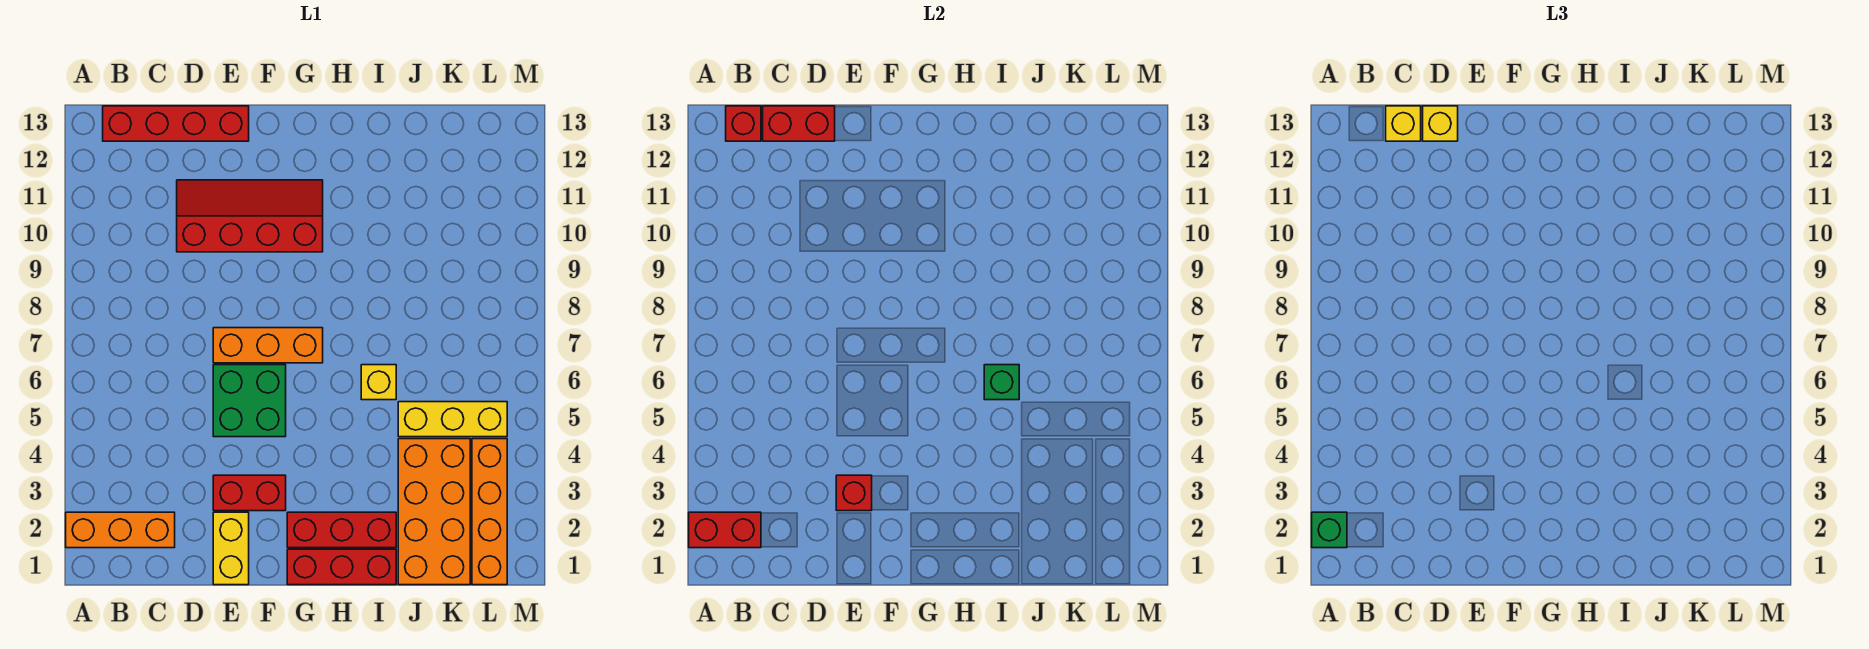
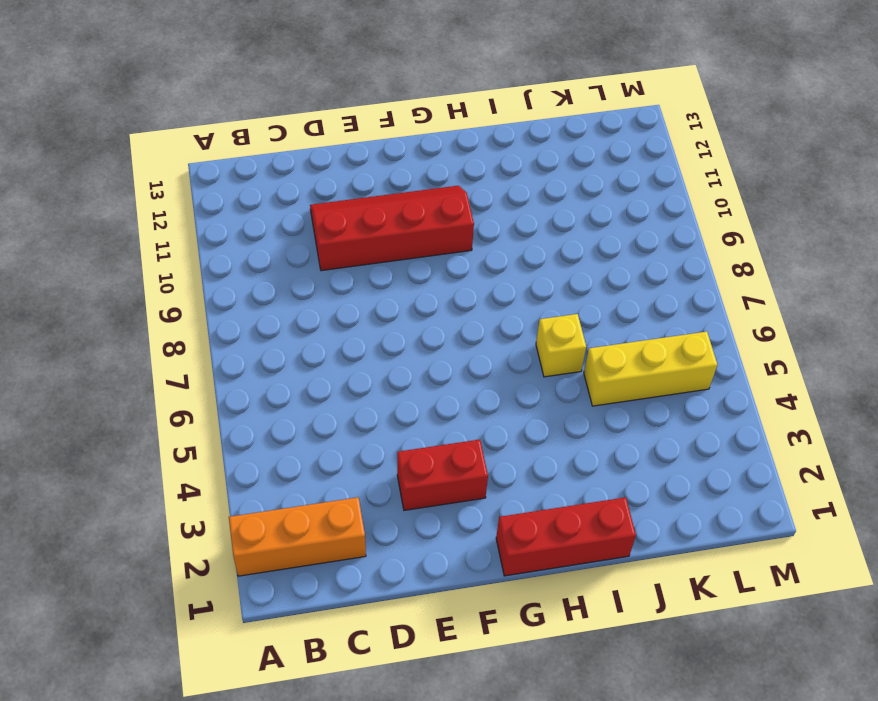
none -> red brick B13:E13 level 1
none -> yellow brick E1:E2 level 1
none -> green brick E5:F6 level 1

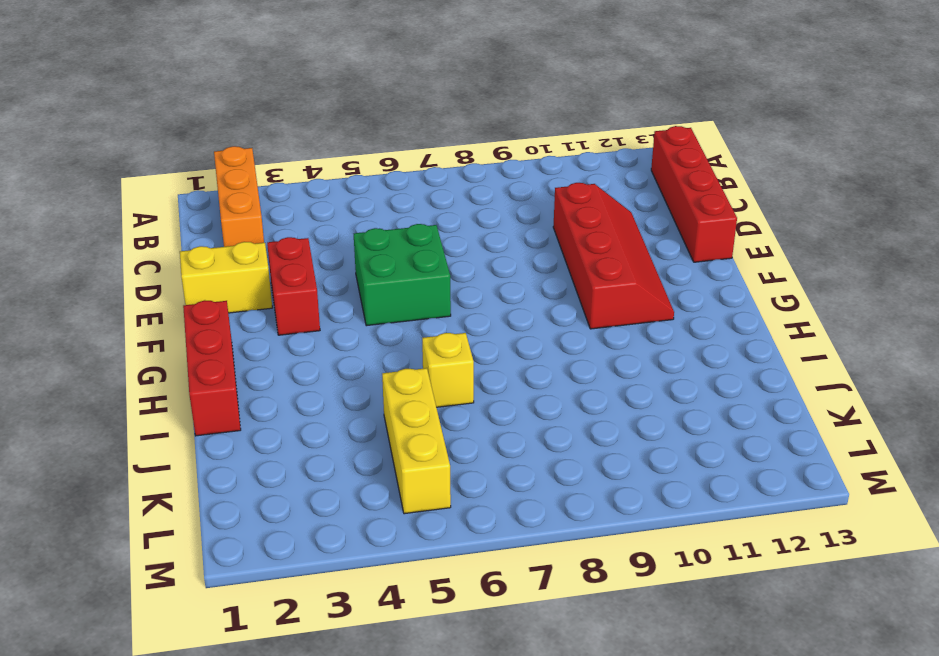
none -> orange brick E7:G7 level 1
none -> red brick G2:I2 level 1
none -> orange brick J1:K4 level 1

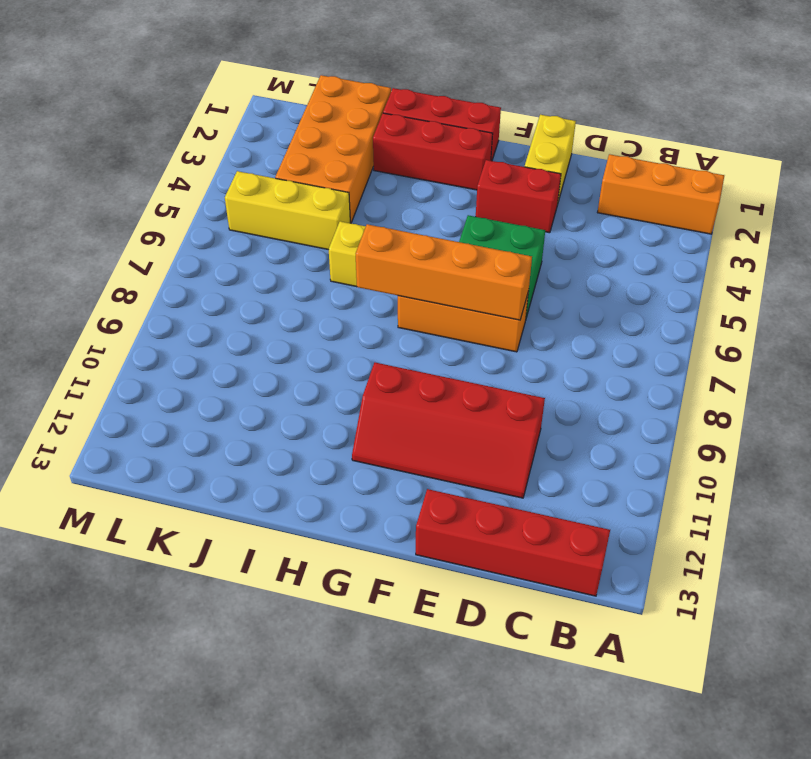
orange brick E7:H7 level 2 -> orange brick L1:L4 level 1
none -> red brick A2:B2 level 2
none -> red brick B13 level 2
none -> red brick C13:D13 level 2

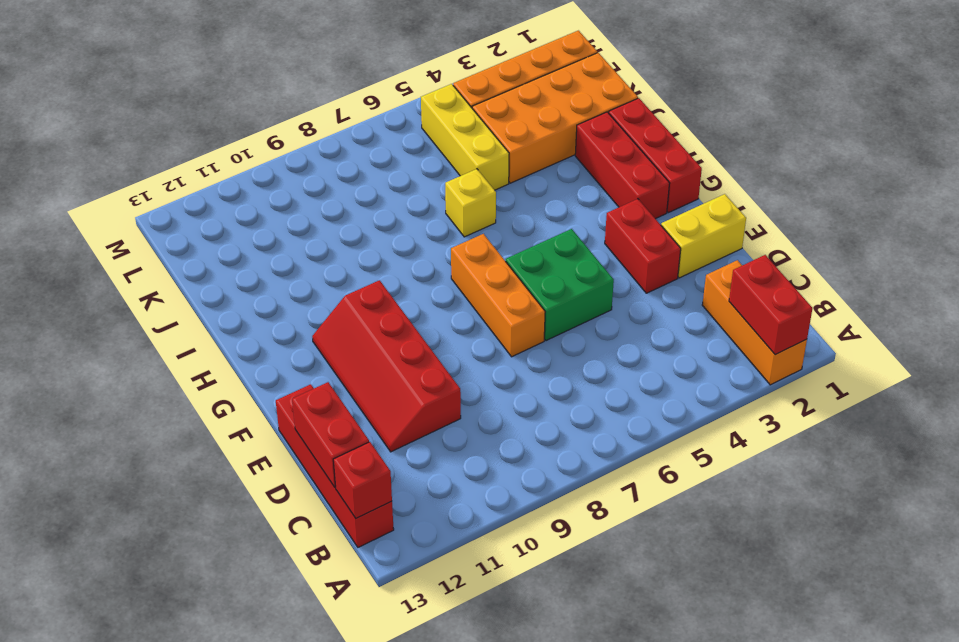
none -> red brick E3 level 2
none -> green brick I6 level 2
none -> green brick A2 level 3

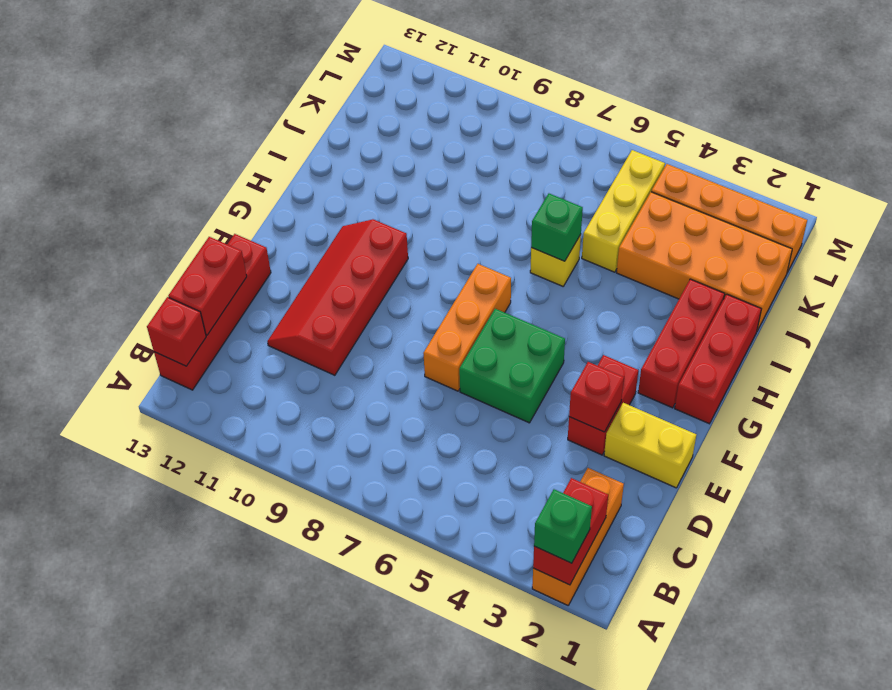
none -> yellow brick C13 level 3
none -> yellow brick D13 level 3

